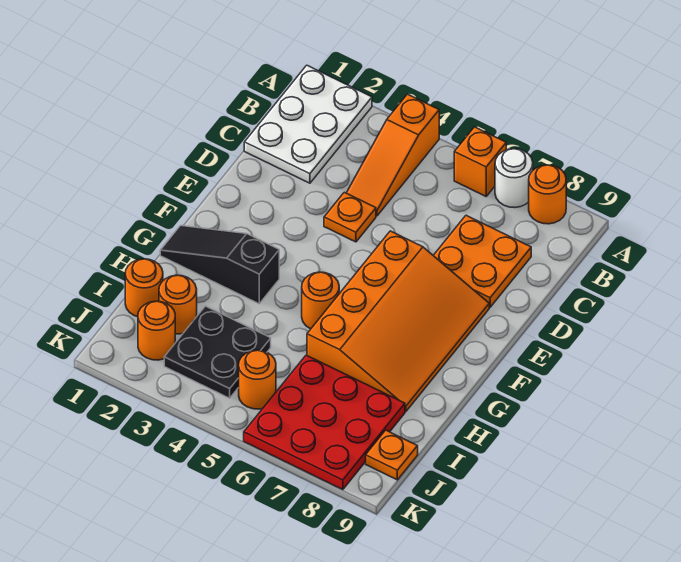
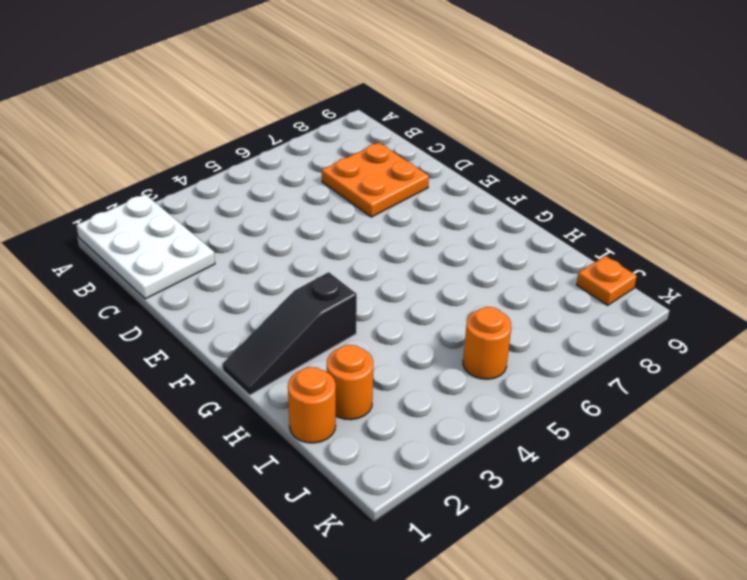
none -> orange slope A4:C4 level 1 top A
none -> orange brick A6 level 1
none -> white round brick A7 level 1

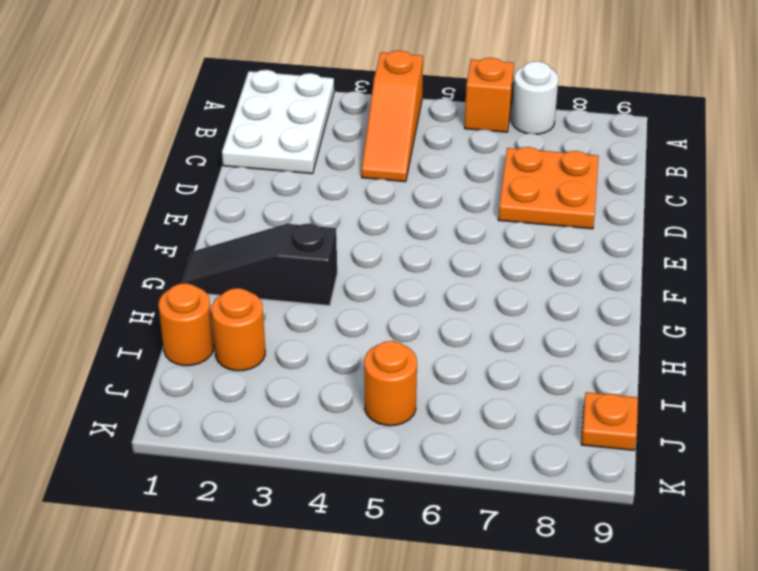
none -> orange round brick A8 level 1
none -> orange plate D4 level 1
none -> orange slope E6:H8 level 1 top 6

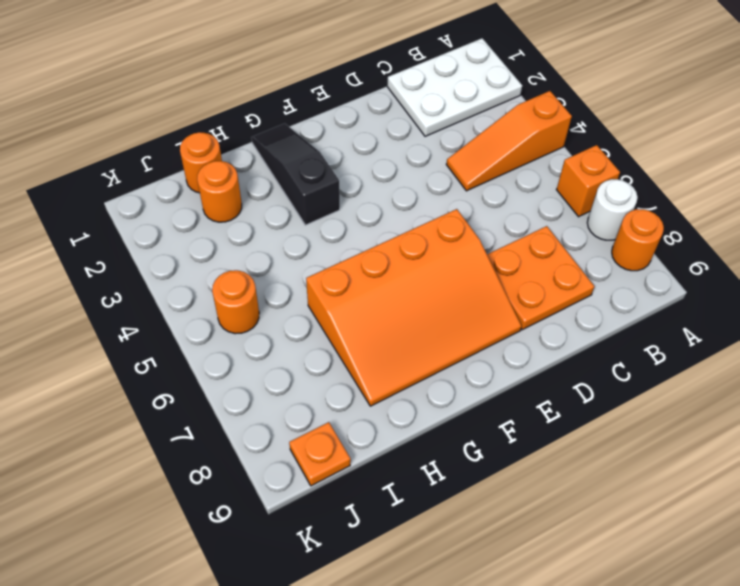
none -> orange plate D4 level 1
none -> orange round brick G5 level 1
none -> black plate I3:J4 level 1

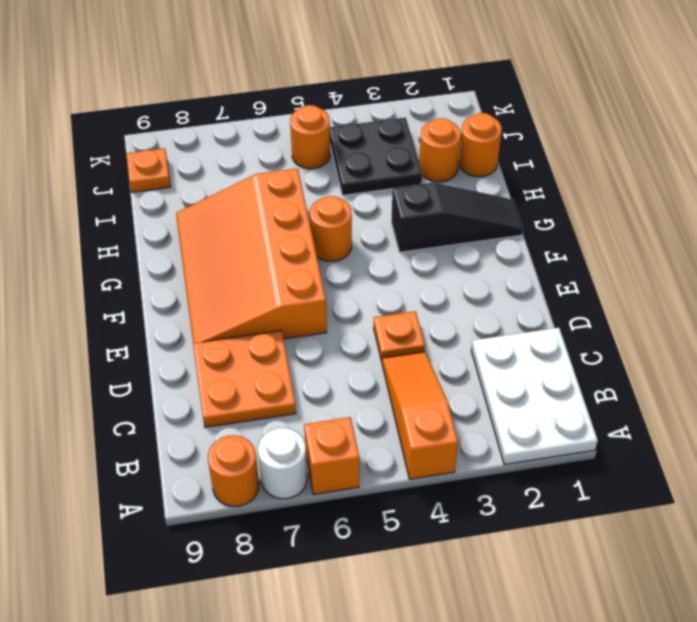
none -> red plate I6:K8 level 1
none -> orange round brick J2 level 1

